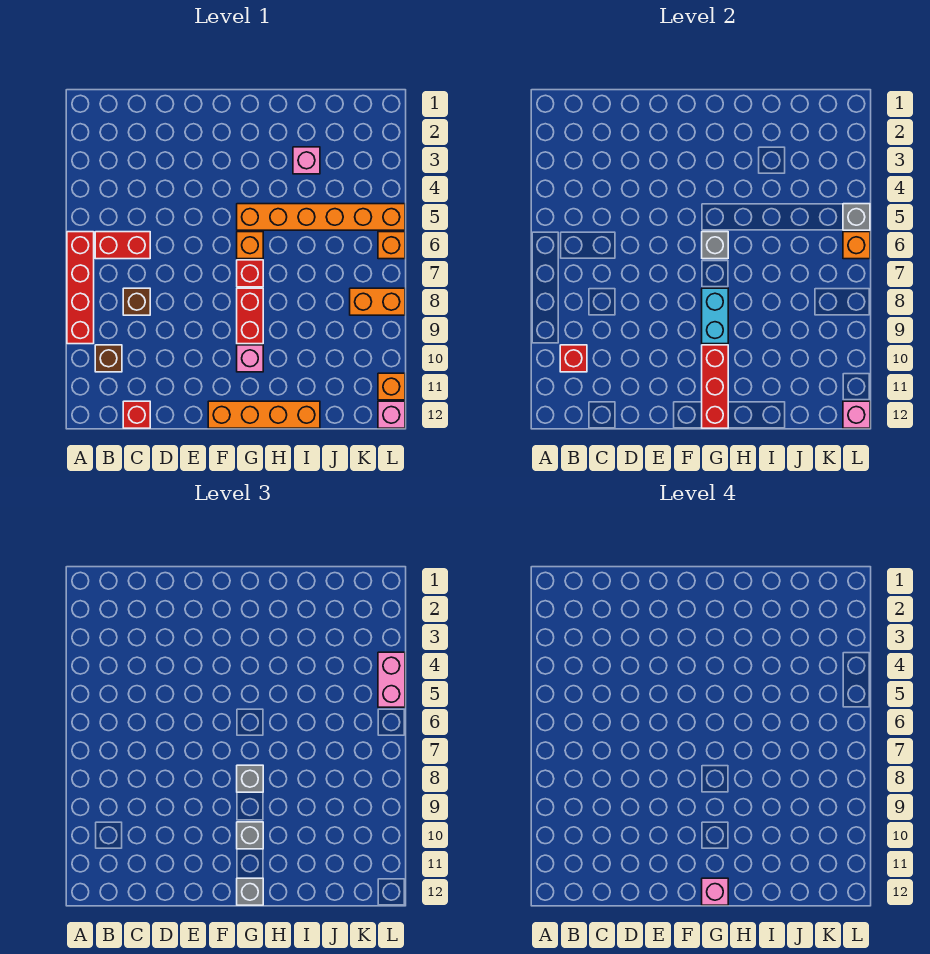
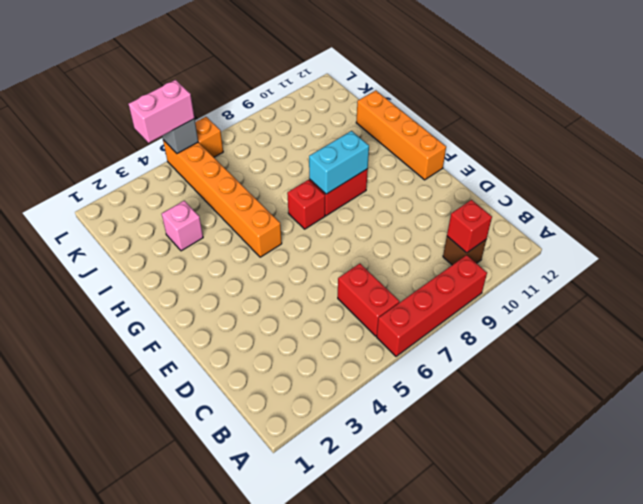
none -> brown brick C8 level 1
none -> red brick C12 level 1
none -> orange brick G6 level 1

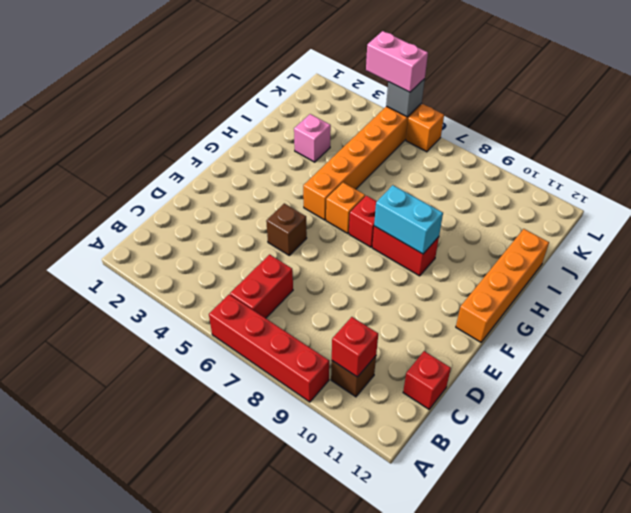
brown brick E5 level 1 -> brown brick C8 level 1
none -> pink brick G10 level 1
none -> orange brick K8:L8 level 1
none -> orange brick L11 level 1

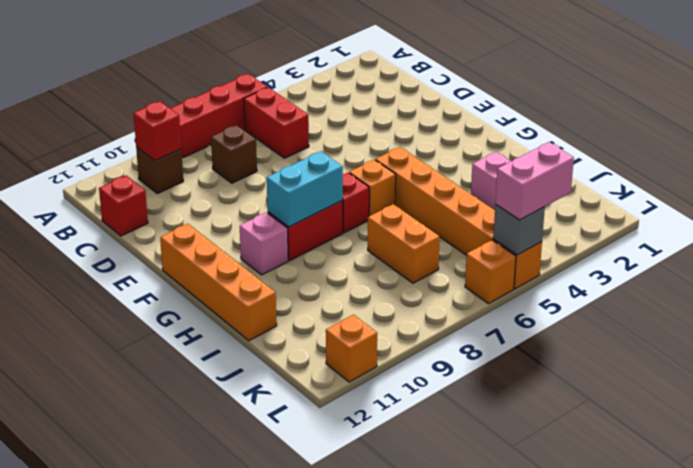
orange brick I7:J7 level 1 -> orange brick K8:L8 level 1
none -> pink brick L12 level 1
none -> grey brick G6 level 2
none -> red brick G10:G12 level 2

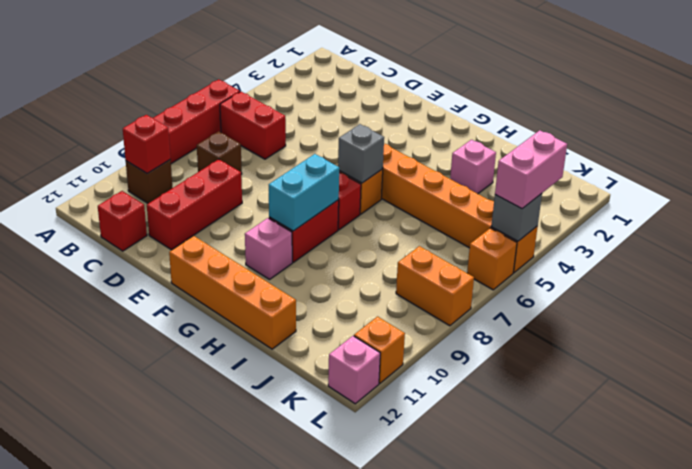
red brick D9:D11 level 1 -> red brick G10:G12 level 2
none -> orange brick L6 level 2
none -> pink brick L12 level 2
none -> grey brick G8 level 3

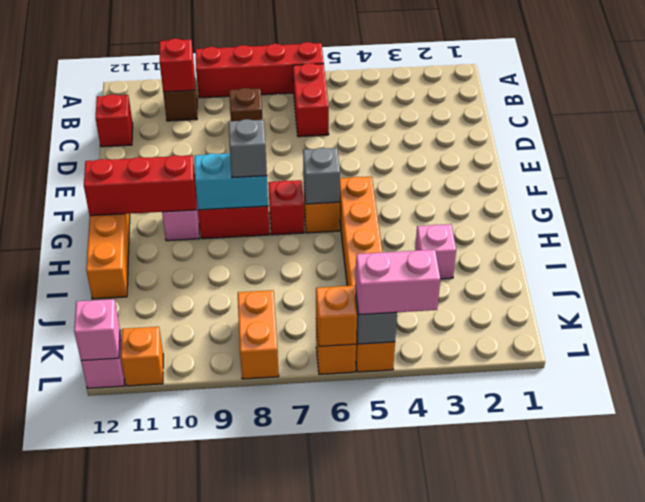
none -> grey brick G10 level 3
none -> grey brick G12 level 3
none -> pink brick G12 level 4

